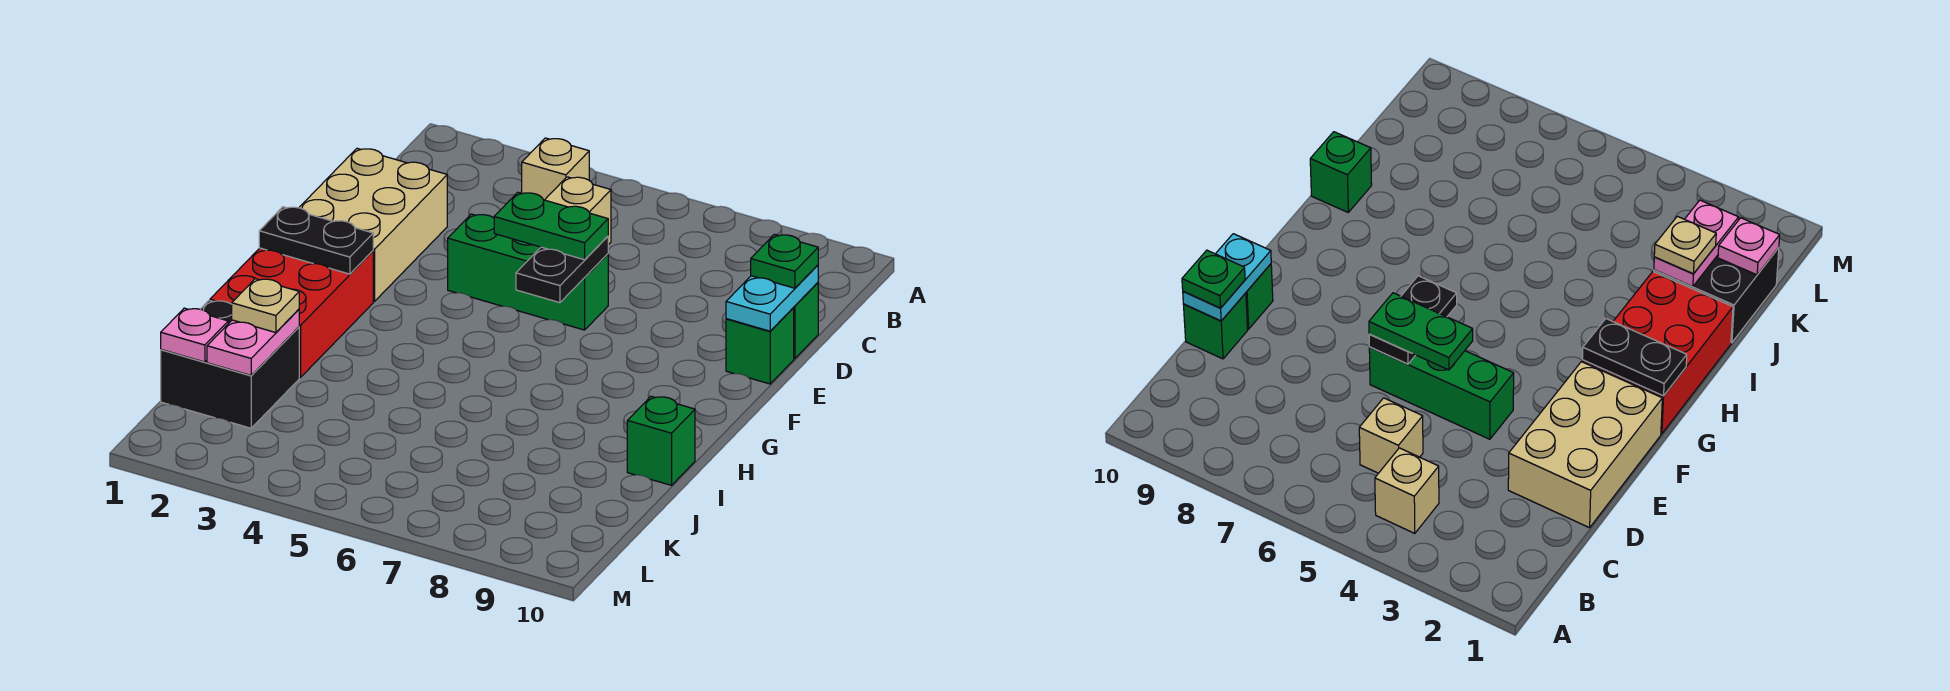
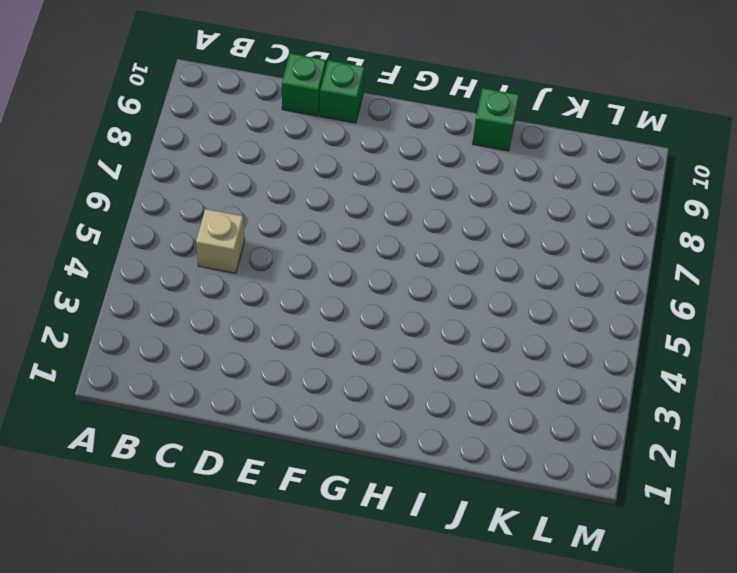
none -> tan brick B4 level 1
none -> tan brick D1:F2 level 1
none -> green brick E4:E6 level 1

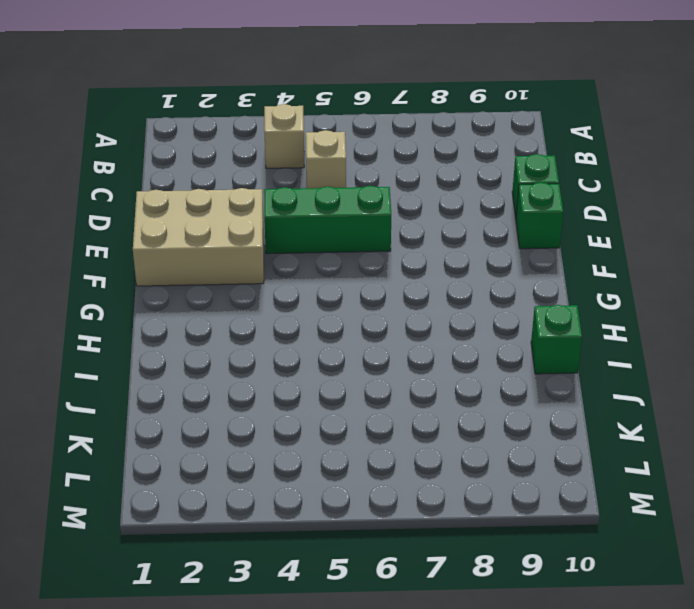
tan brick E1:F3 level 1 -> tan brick D1:F2 level 1
none -> red brick G1:I2 level 1
none -> black brick J1:K2 level 1
none -> cyan plate D10:E10 level 2

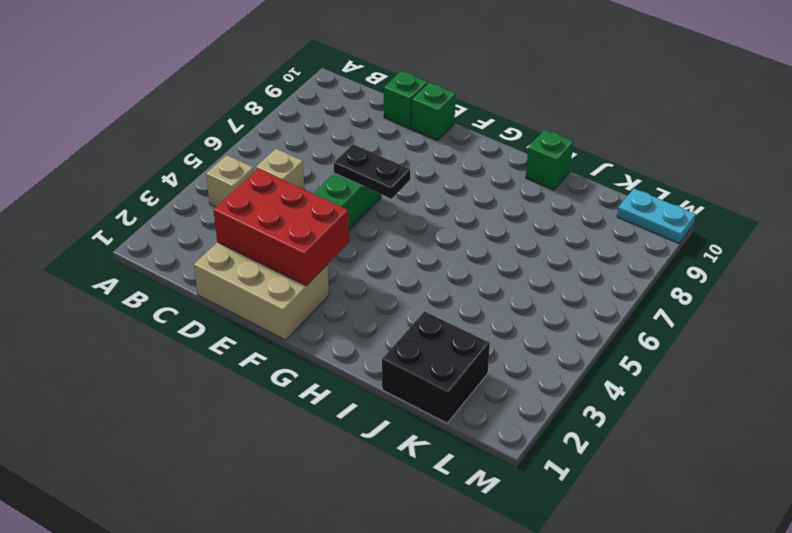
red brick D2:F3 level 2 -> red brick G1:I2 level 1
cyan plate L10:M10 level 1 -> cyan plate D10:E10 level 2
none -> black plate G1:G2 level 2
none -> pink plate J2:K2 level 2
none -> pink plate K1 level 2

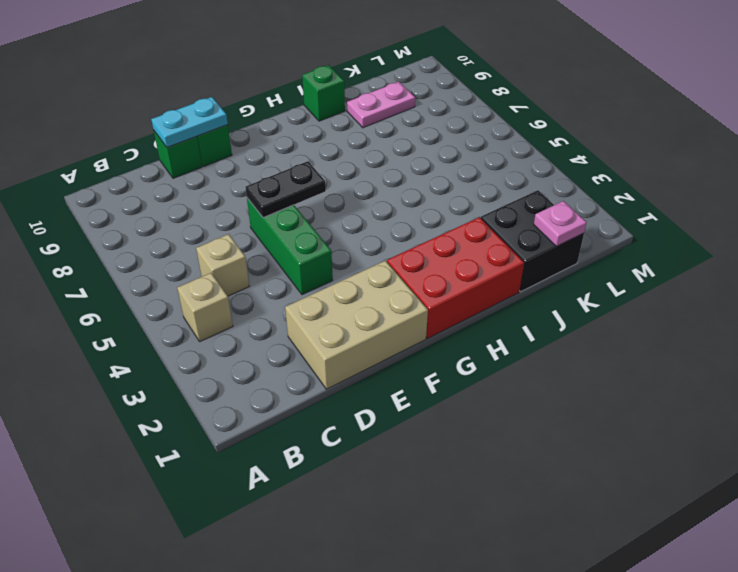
pink plate J9:K9 level 1 -> pink plate J2:K2 level 2
none -> black plate G1:G2 level 2
none -> green plate D10 level 3
none -> green plate E5:E6 level 3

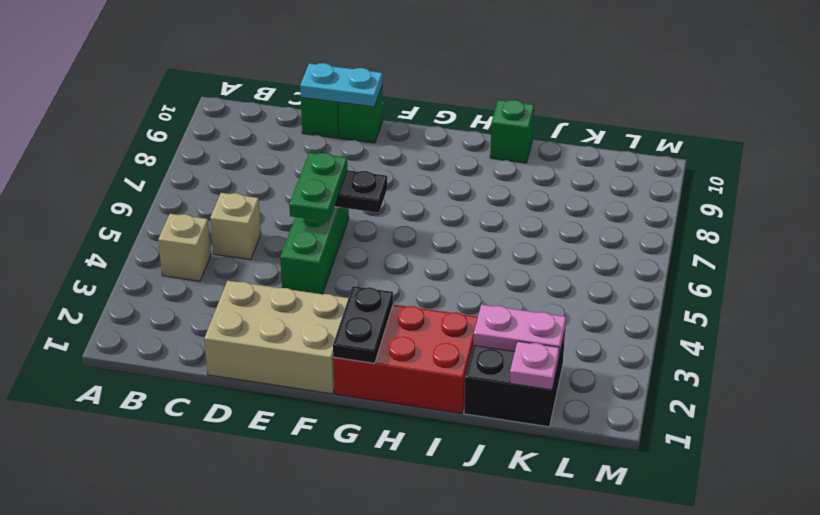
none -> green plate D10 level 3
none -> tan plate J2 level 3

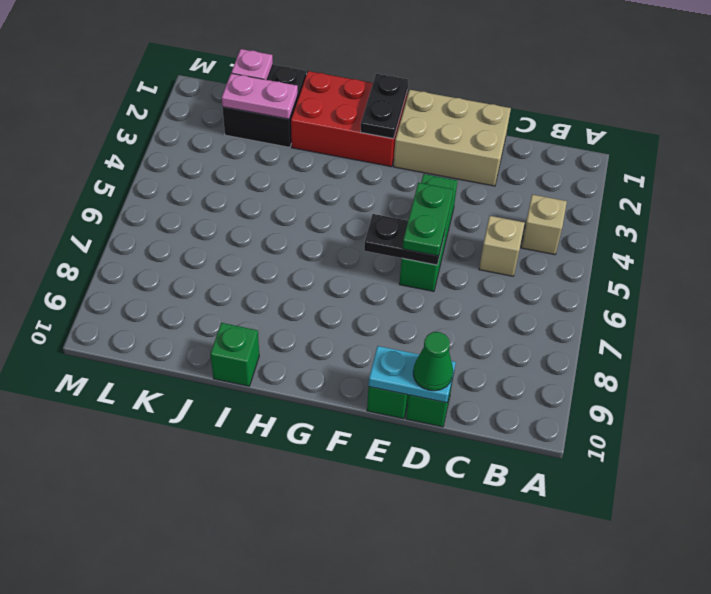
green cone D10 level 3 -> green plate D10 level 3
none -> tan plate J2 level 3

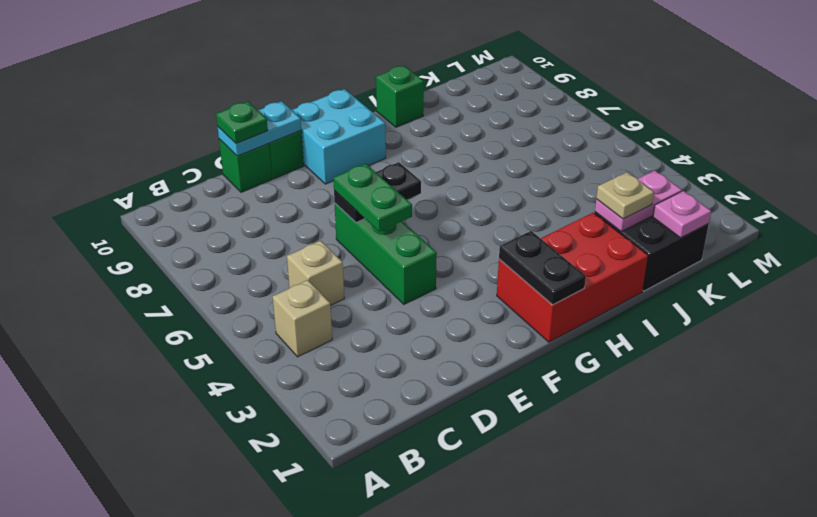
cyan brick F9:G10 level 1 -> none
none -> tan brick D1:F2 level 1

